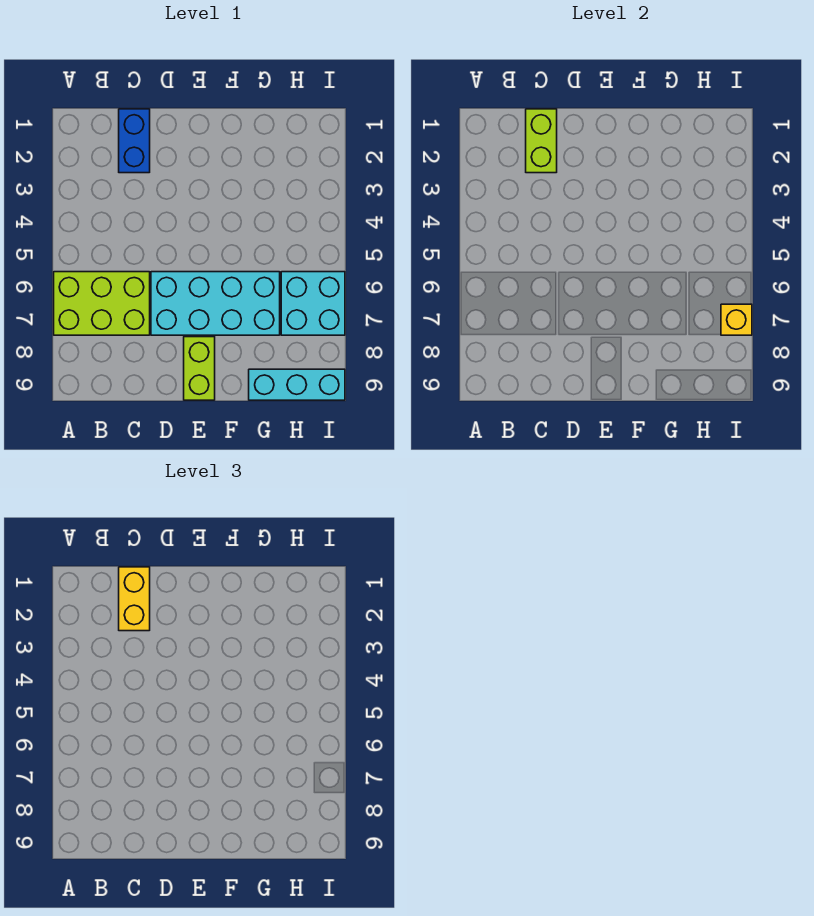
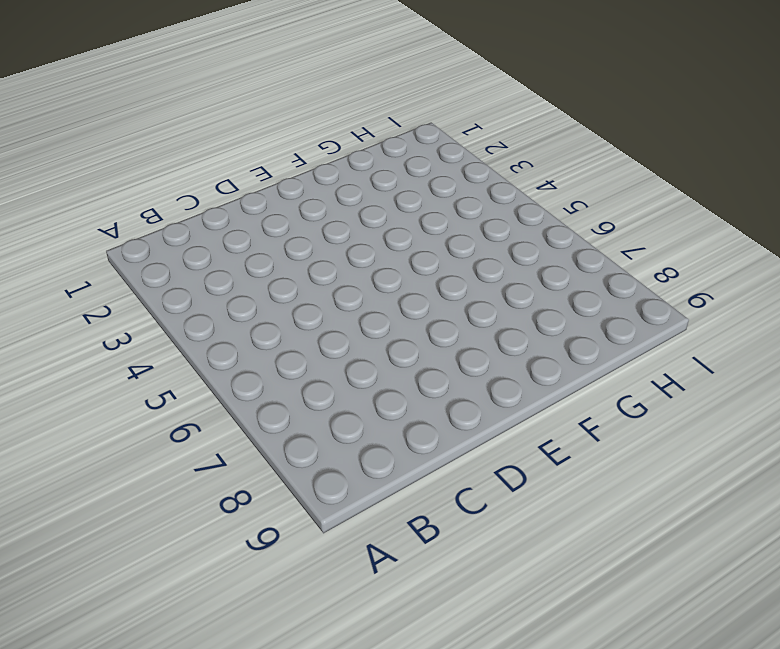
none -> lime brick A6:C7 level 1
none -> blue brick C1:C2 level 1

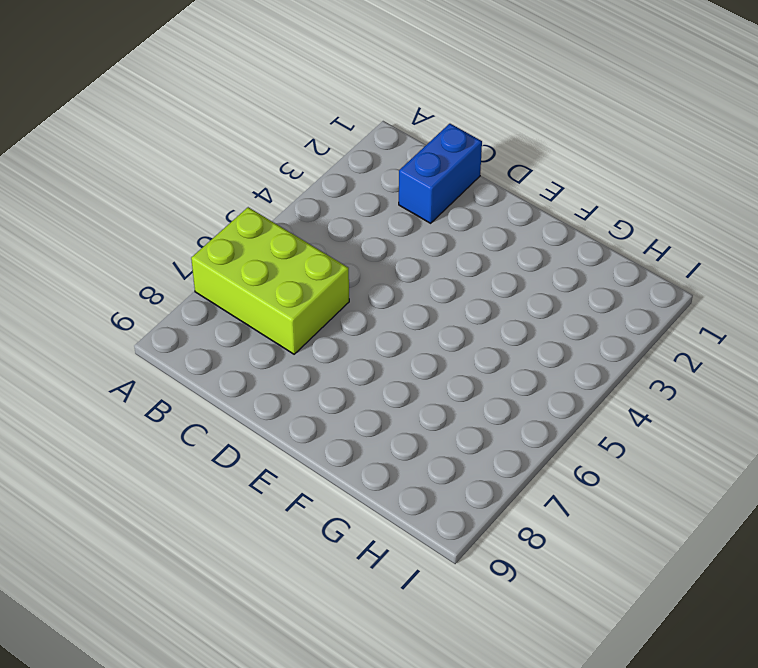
none -> cyan brick D6:G7 level 1
none -> lime brick E8:E9 level 1

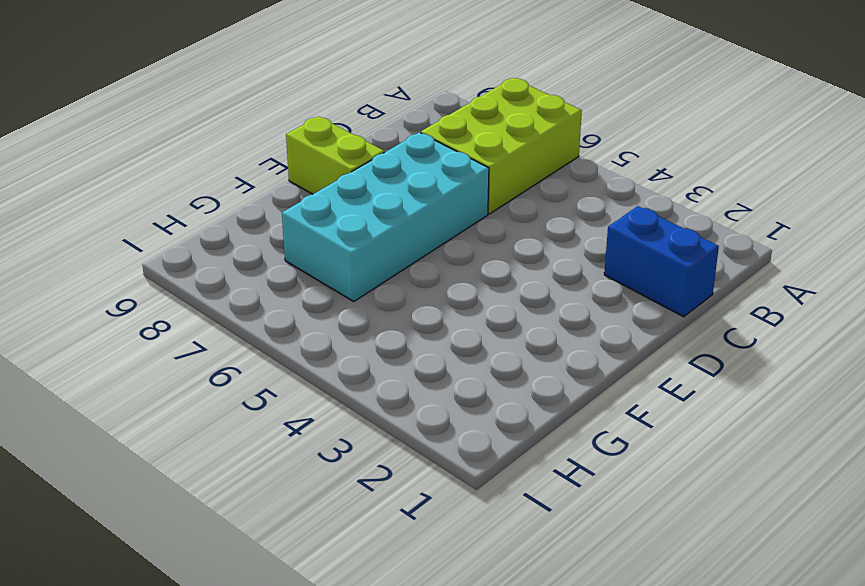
none -> cyan brick G9:I9 level 1
none -> cyan brick H6:I7 level 1

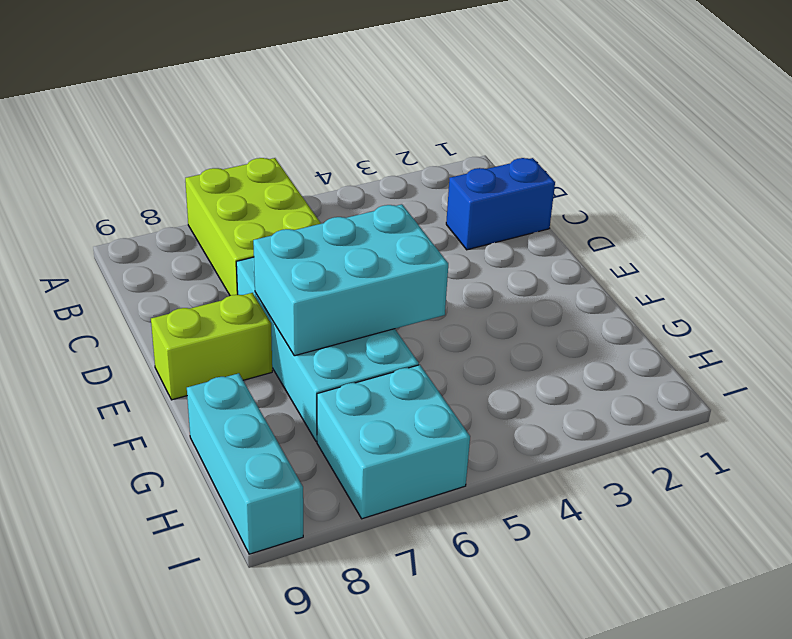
cyan brick E5:F7 level 2 -> none
none -> lime brick C1:C2 level 2
none -> yellow brick I7 level 2

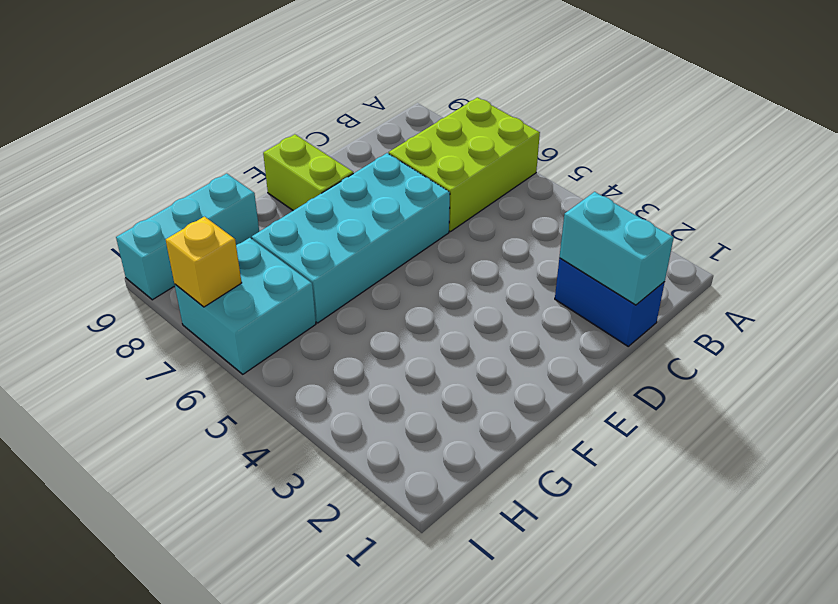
cyan brick C1:C2 level 2 -> lime brick C1:C2 level 2
none -> yellow brick C1:C2 level 3

